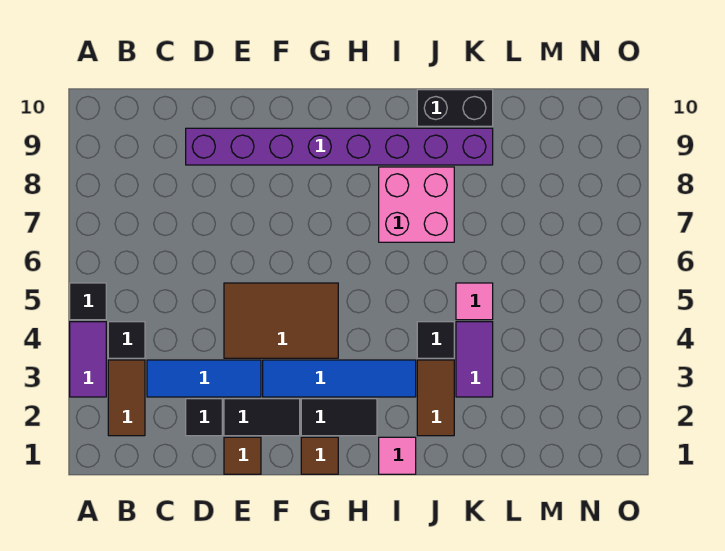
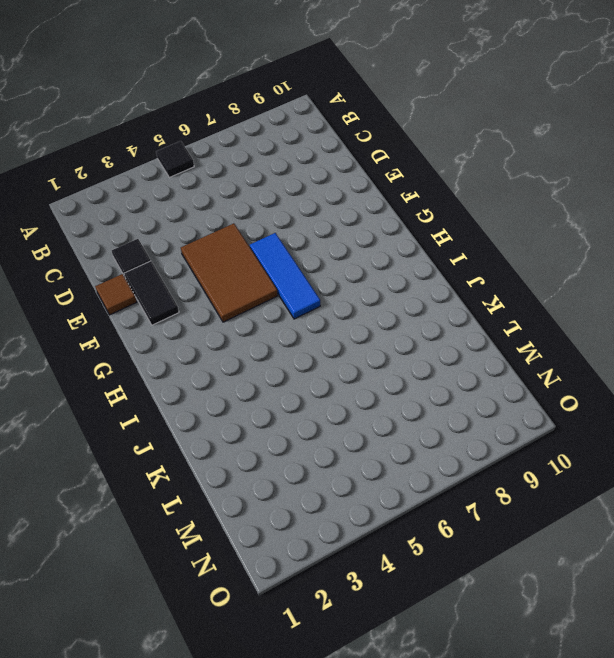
blue tile F6:H6 level 1 -> blue tile C3:E3 level 1
none -> purple tile A3:A4 level 1
none -> brown tile B2:B3 level 1
none -> black tile B4 level 1

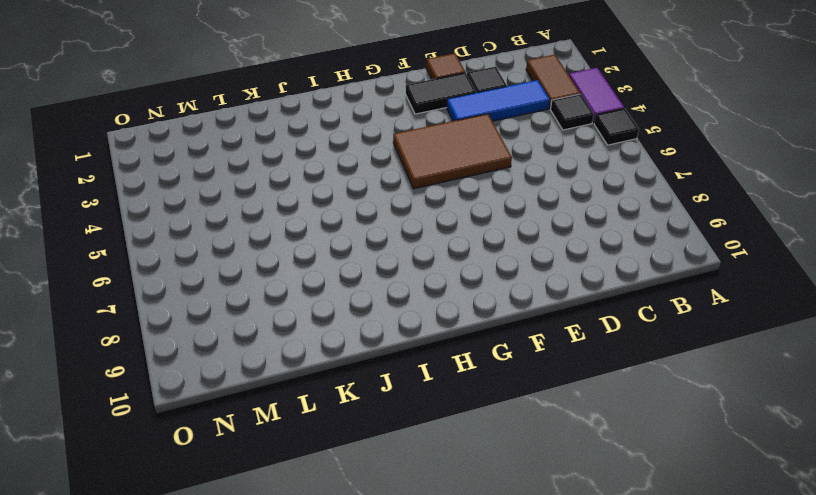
none -> purple brick D9:K9 level 1
none -> blue tile F3:I3 level 1
none -> brown tile G1 level 1

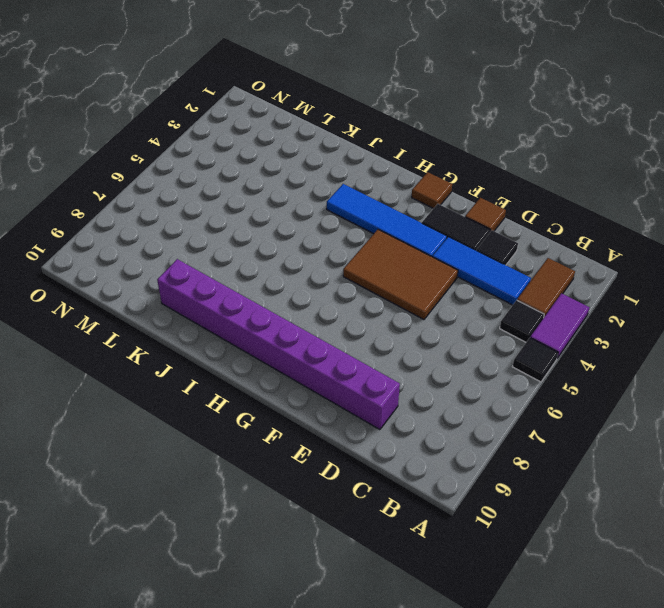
none -> black tile G2:H2 level 1
none -> pink tile I1 level 1
none -> pink brick I7:J8 level 1

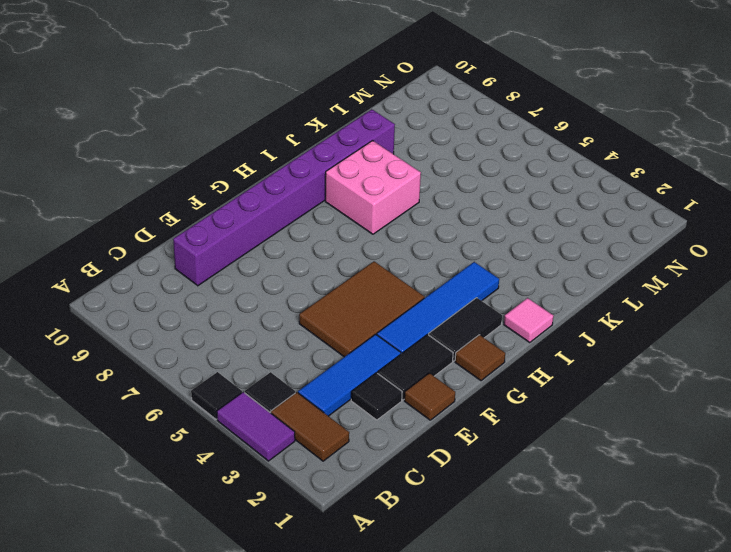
none -> brown tile J2:J3 level 1
none -> black tile J4 level 1
none -> black brick J10:K10 level 1

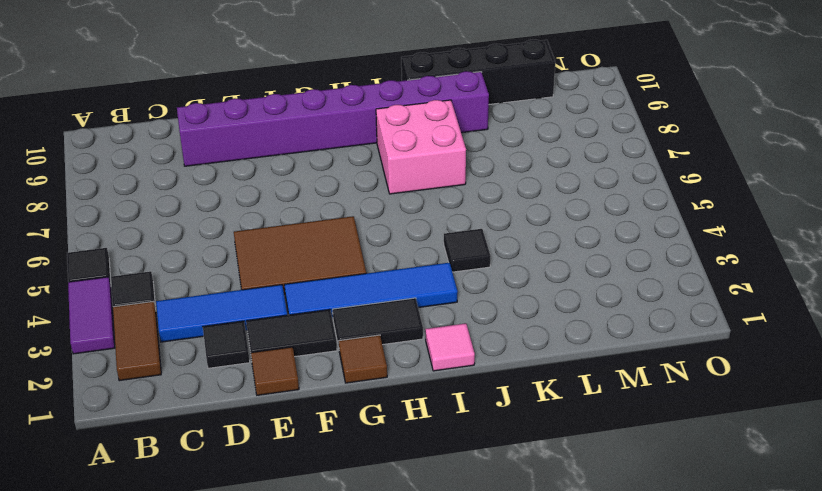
black brick J10:M10 level 1 -> black brick J10:K10 level 1
none -> brown tile J2:J3 level 1
none -> purple tile K3:K4 level 1
none -> pink tile K5 level 1

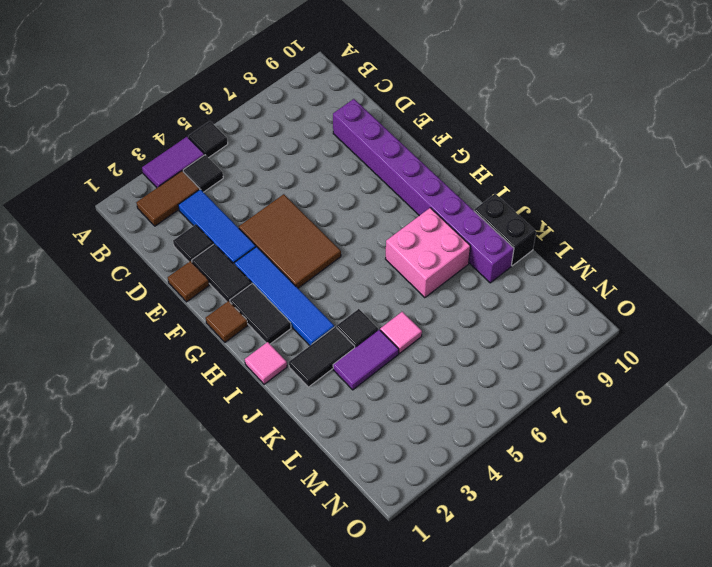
black tile J2:J3 level 1 -> brown tile J2:J3 level 1

